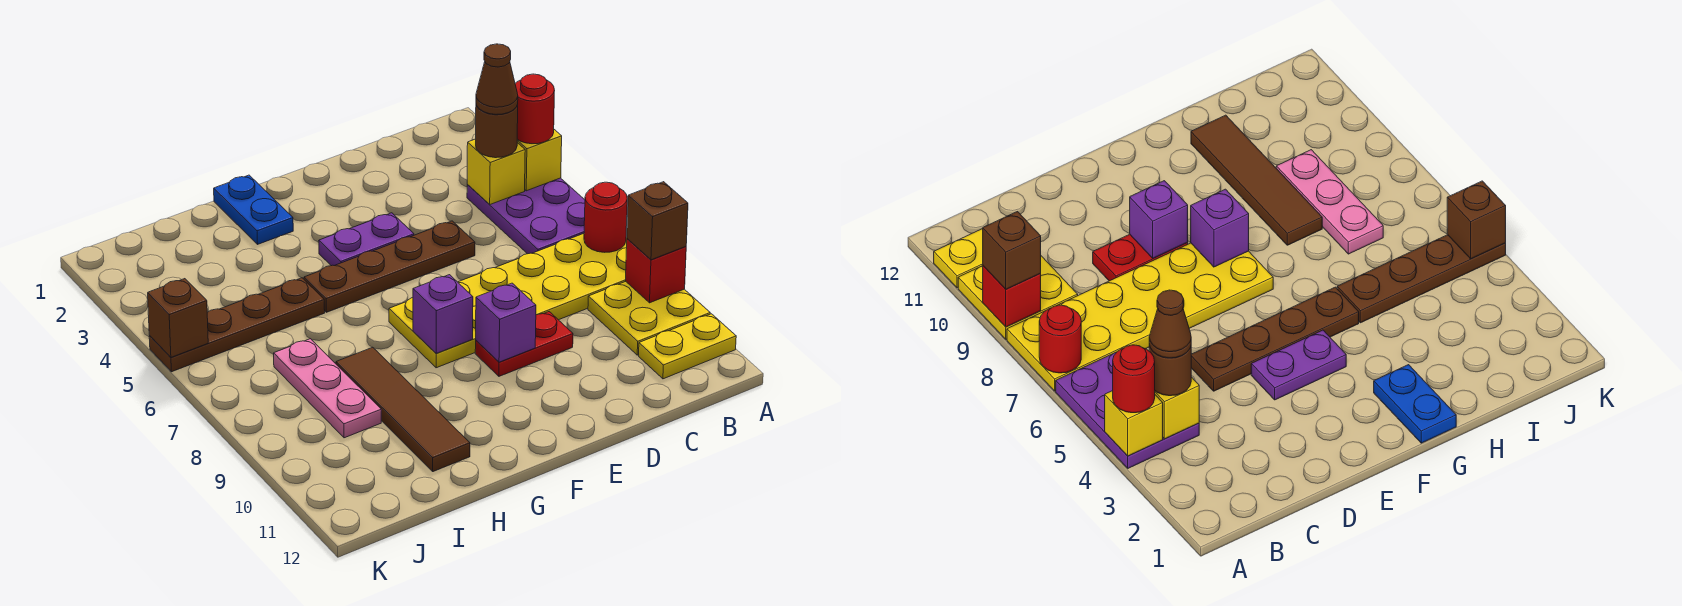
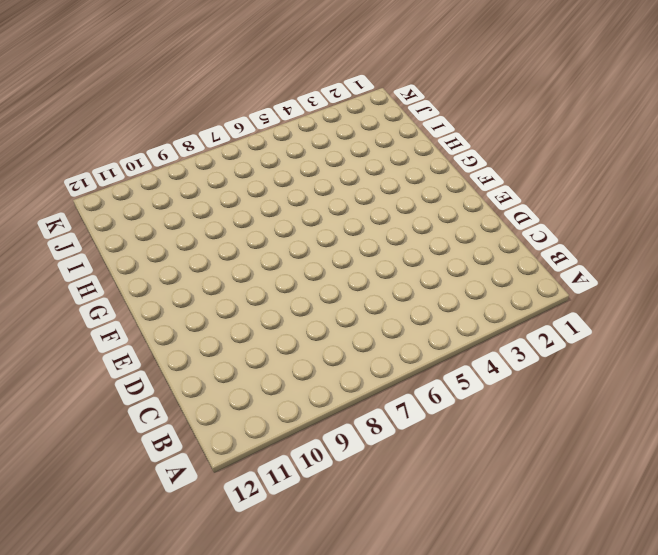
none -> purple plate A4:B6 level 1
none -> yellow plate A7:F8 level 1
none -> yellow plate A9:B10 level 1

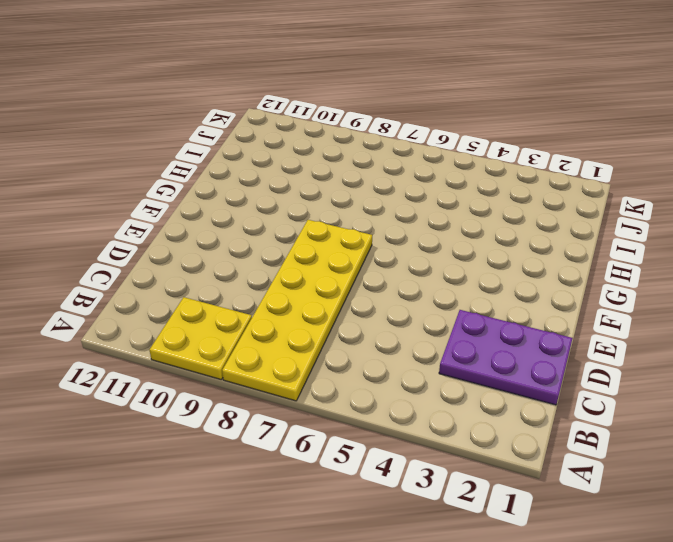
purple plate C1:D3 level 1 -> purple plate A4:B6 level 1
none -> yellow plate A11:B11 level 1
none -> brown plate D5:G5 level 1
none -> red plate D9:E9 level 1

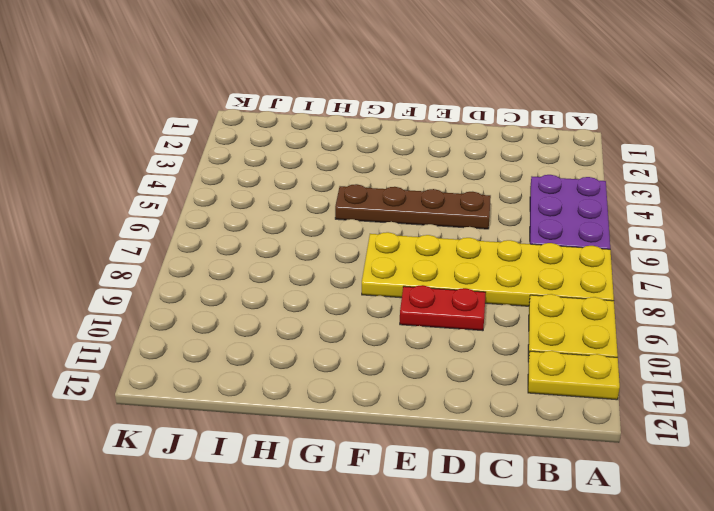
none -> purple plate E4:F4 level 1
none -> blue plate G1:G2 level 1
none -> brown plate H5:K5 level 1

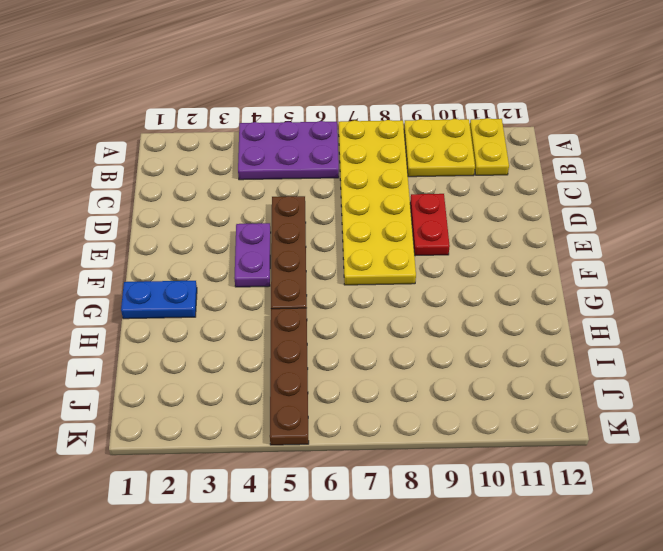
none -> brown tile H8:H11 level 1
none -> pink plate I7:I9 level 1
none -> yellow brick A4 level 2

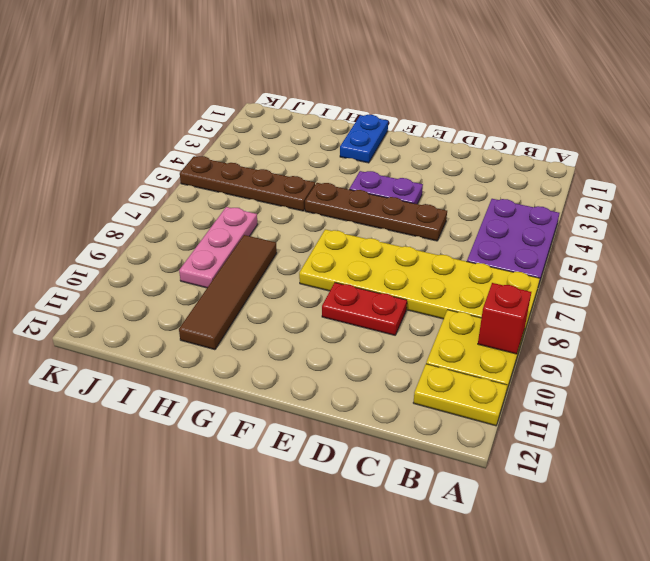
none -> yellow brick A4 level 2
none -> red round brick A7 level 2
none -> yellow brick B4 level 2

